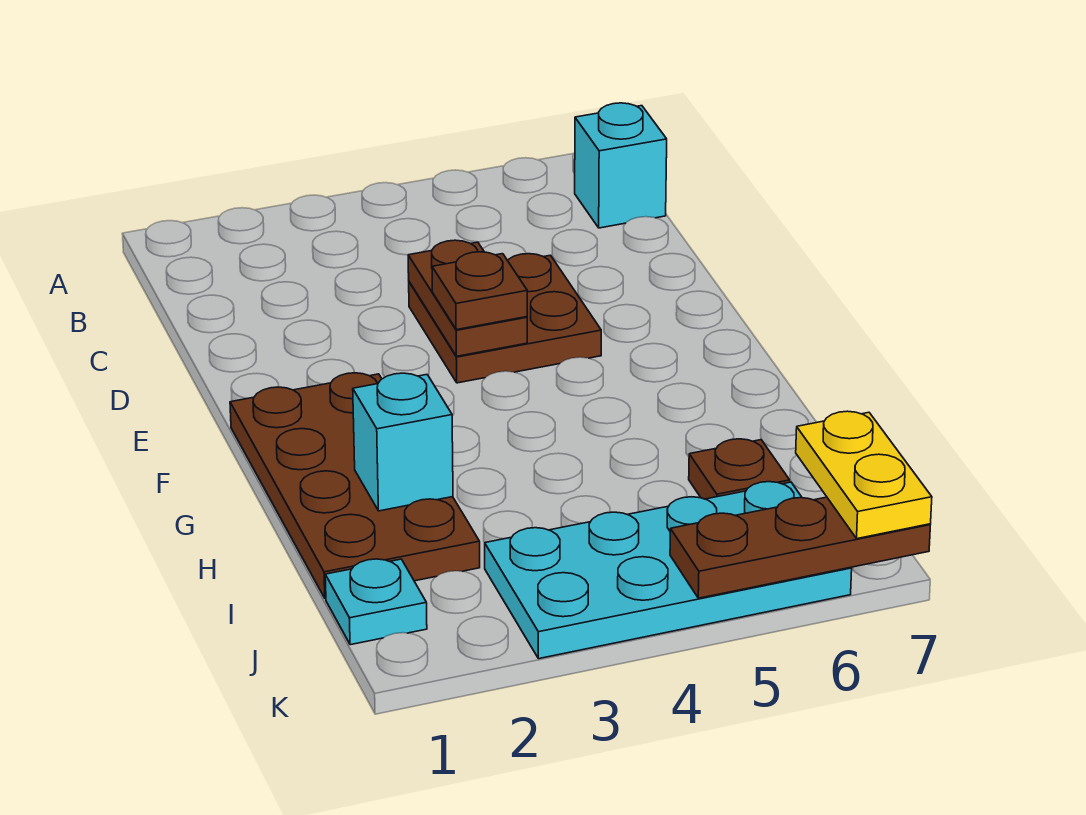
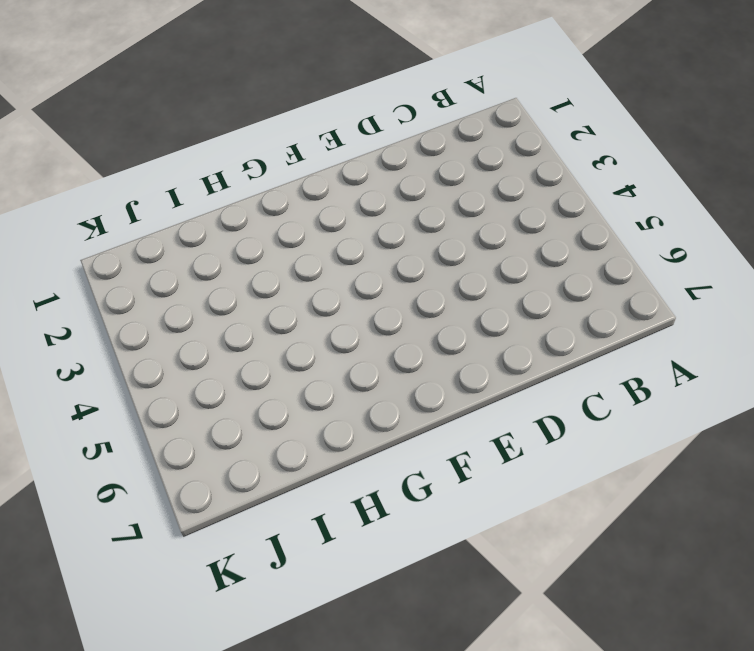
none -> cyan brick B7 level 1
none -> brown plate D4:E5 level 1

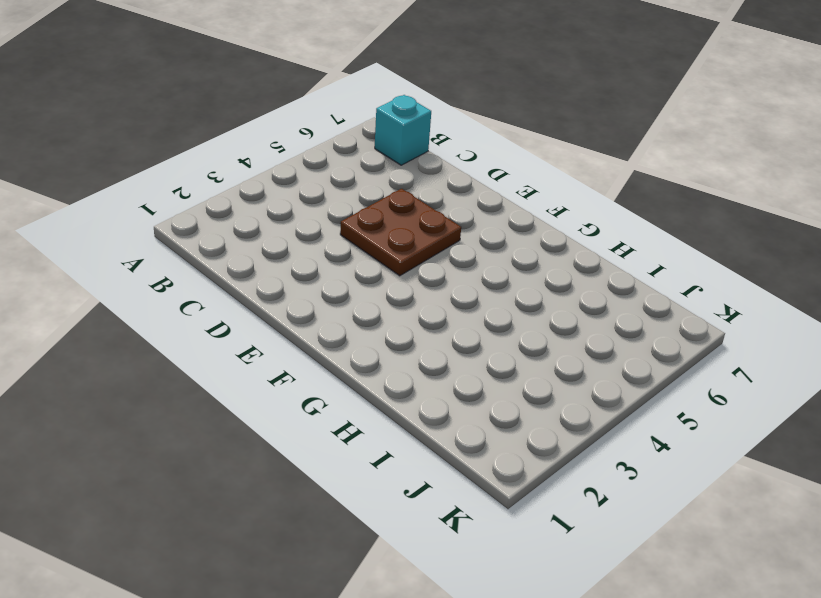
none -> brown plate F1:I2 level 1
none -> brown plate I6 level 1

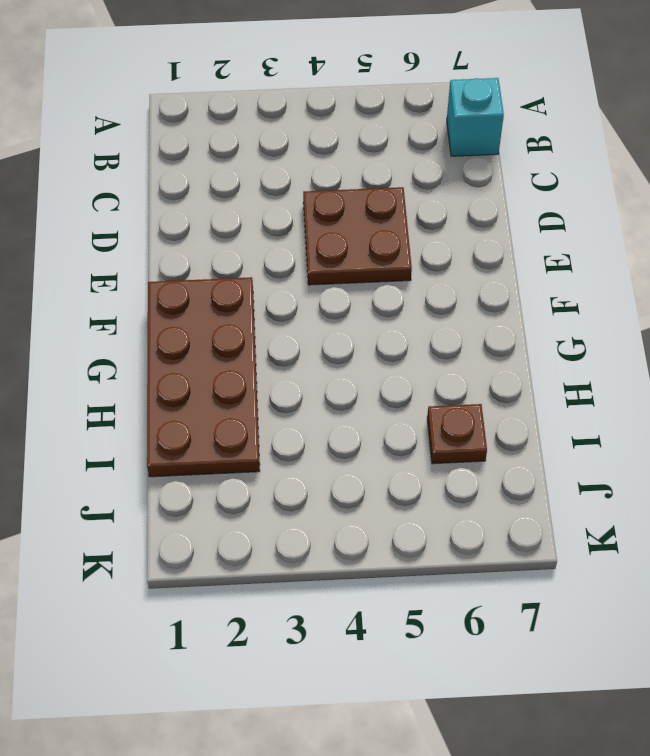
none -> cyan plate J1 level 1
none -> cyan plate J3:K6 level 1

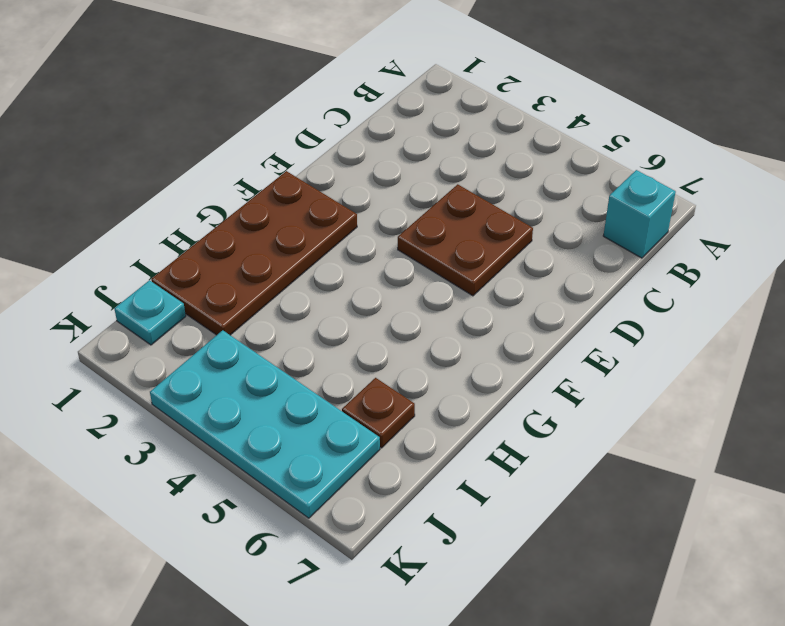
none -> brown plate D4:E4 level 2
none -> cyan brick H2 level 2

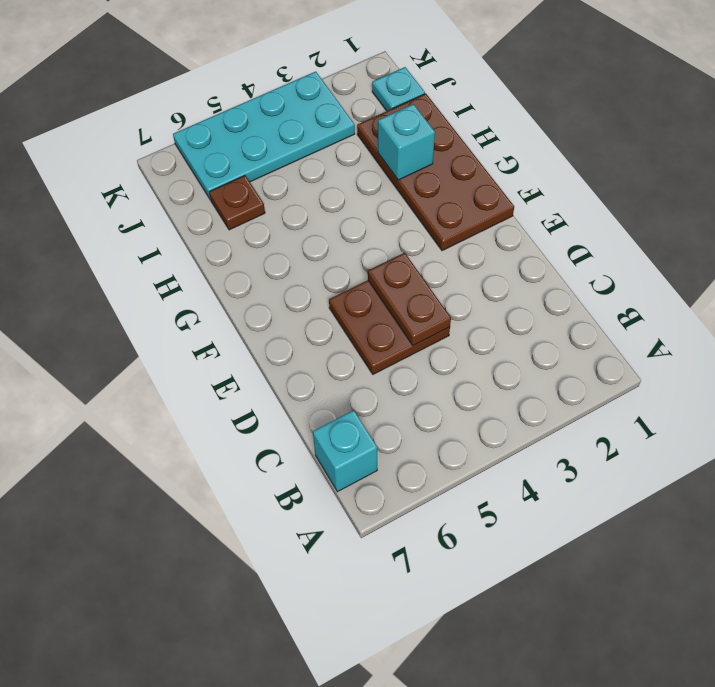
none -> brown plate K5:K7 level 2
none -> brown plate E4 level 3

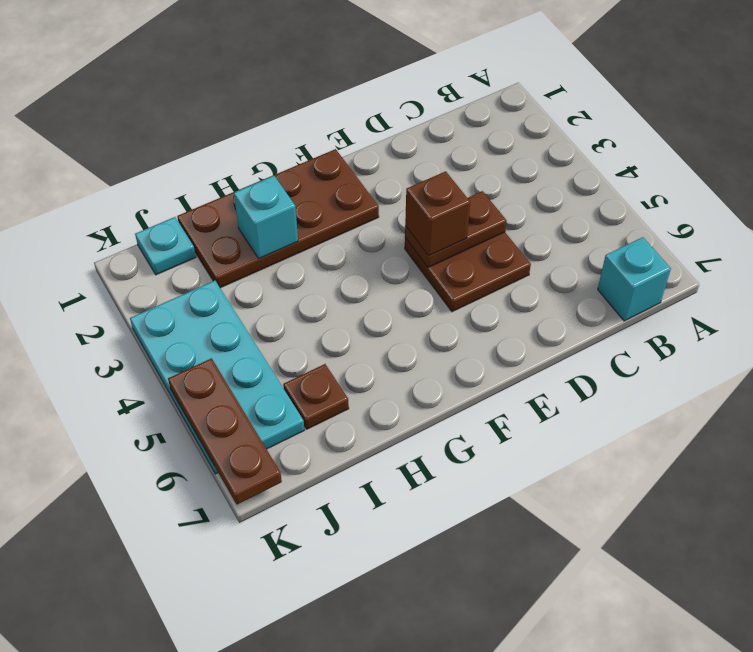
brown brick E4 level 3 -> brown plate E4 level 3
none -> yellow plate J7:K7 level 3

